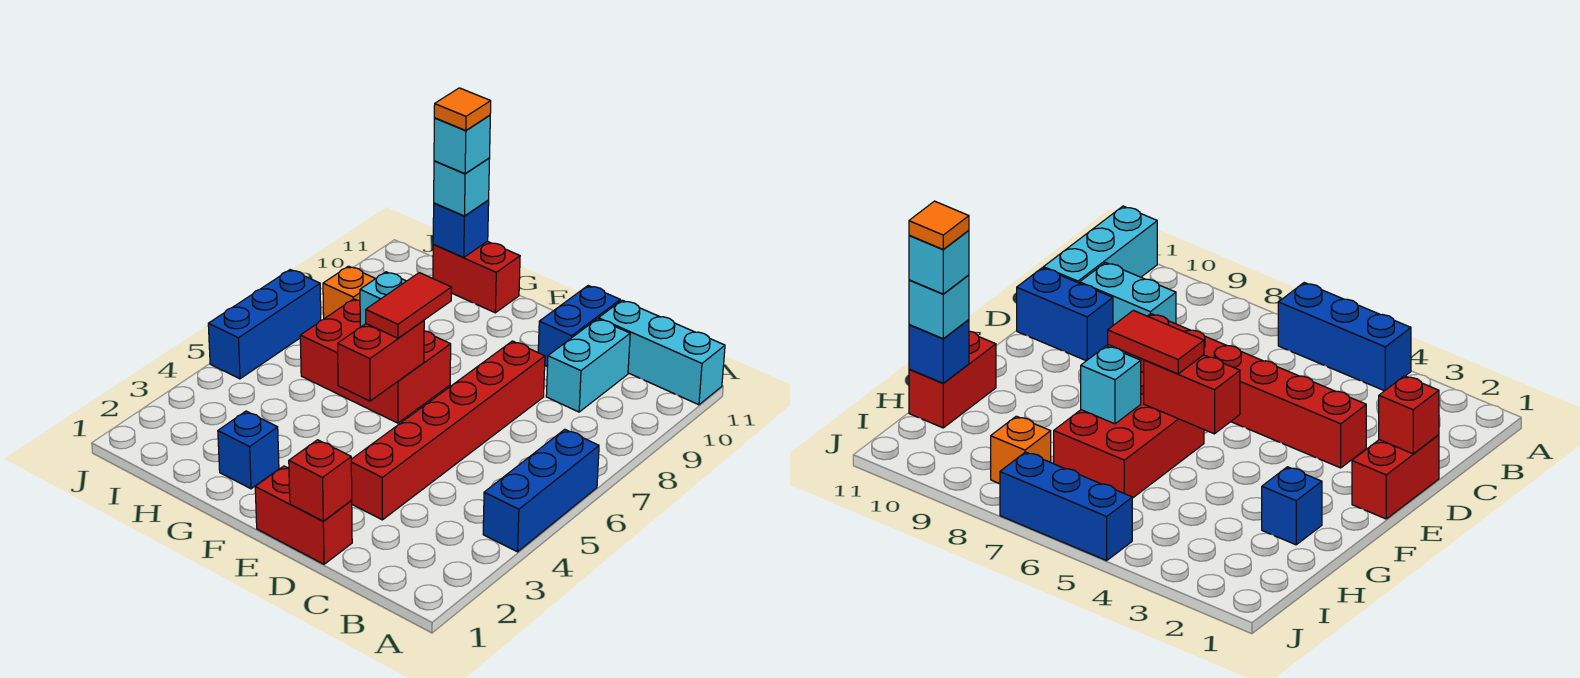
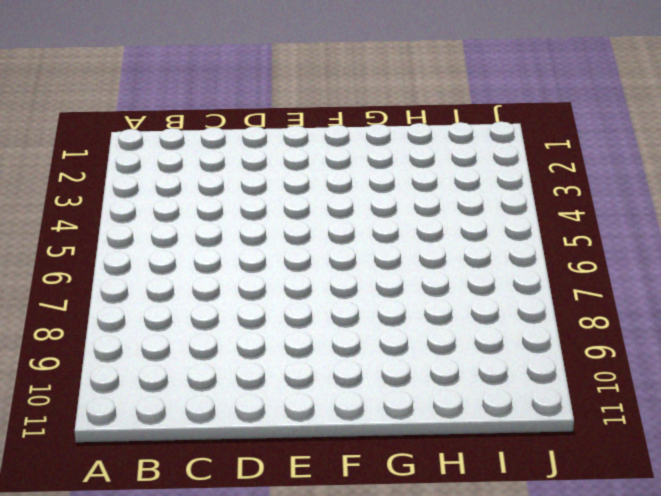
none -> blue brick A4:A6 level 1
none -> cyan brick A11:C11 level 1
none -> cyan brick C9:C10 level 1

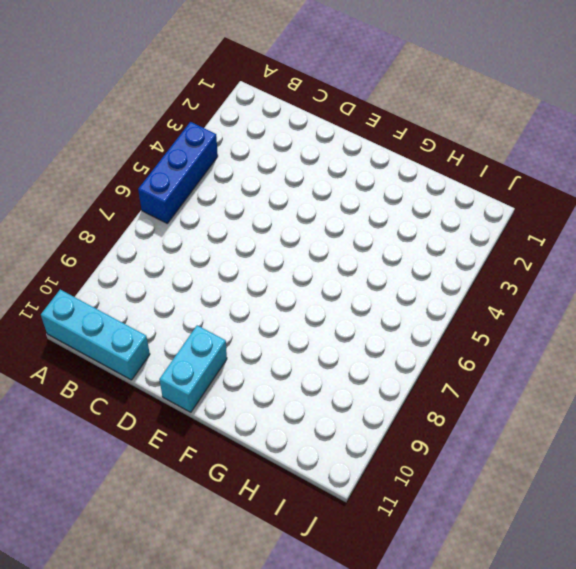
cyan brick E10:E11 level 1 -> cyan brick C9:C10 level 1
none -> red brick D1:E1 level 1
none -> red brick D3:D8 level 1
none -> blue brick D10:D11 level 1

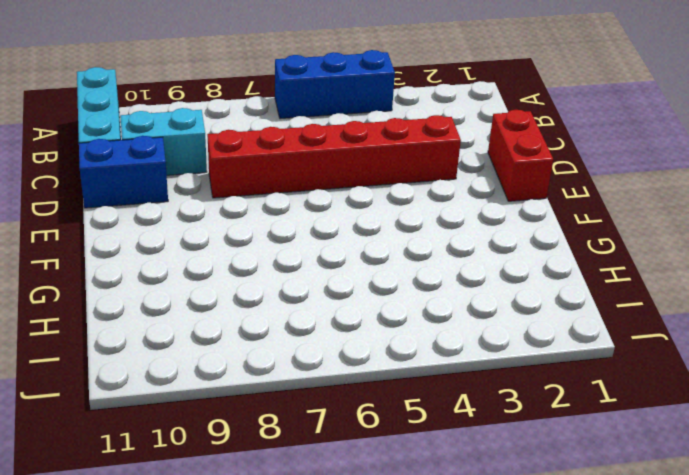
none -> red brick F6:H7 level 1
none -> blue brick G2 level 1
none -> red brick G11:H11 level 1

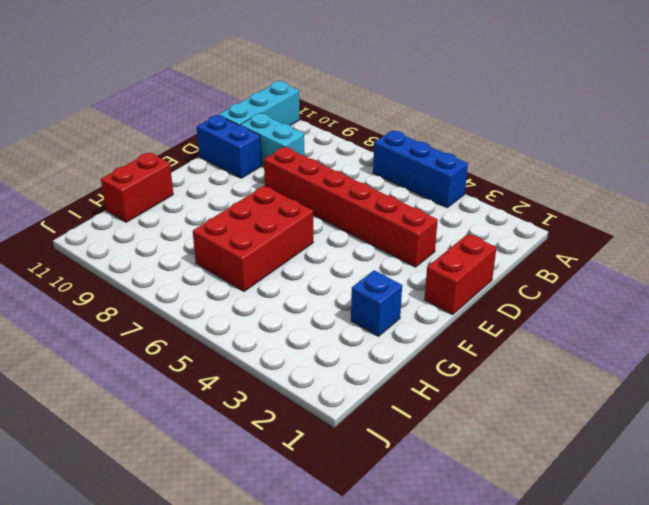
none -> orange brick I8 level 1
none -> blue brick J5:J7 level 1
none -> red brick D1 level 2

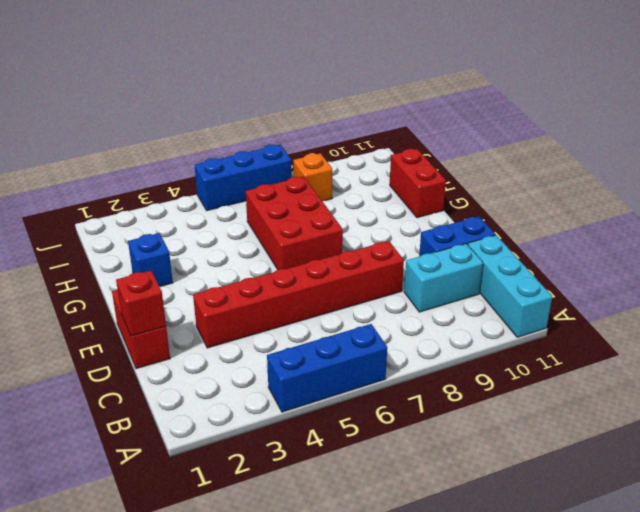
none -> red brick F5:F6 level 2
none -> cyan brick G7 level 2
none -> blue brick H11 level 2

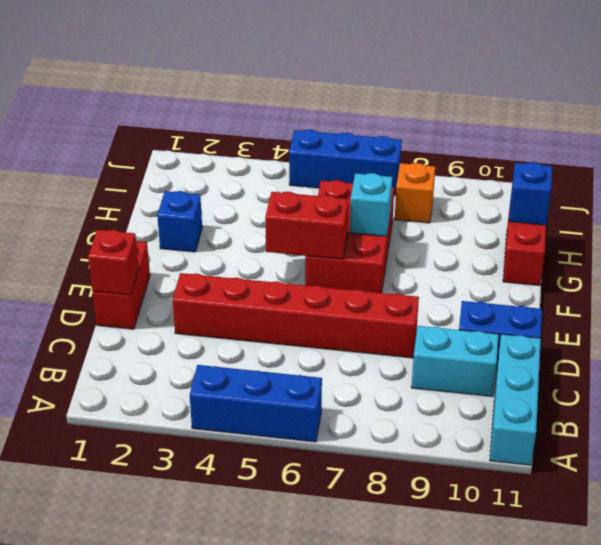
none -> red tile F6:F7 level 3
none -> cyan brick H11 level 3
none -> cyan brick H11 level 4

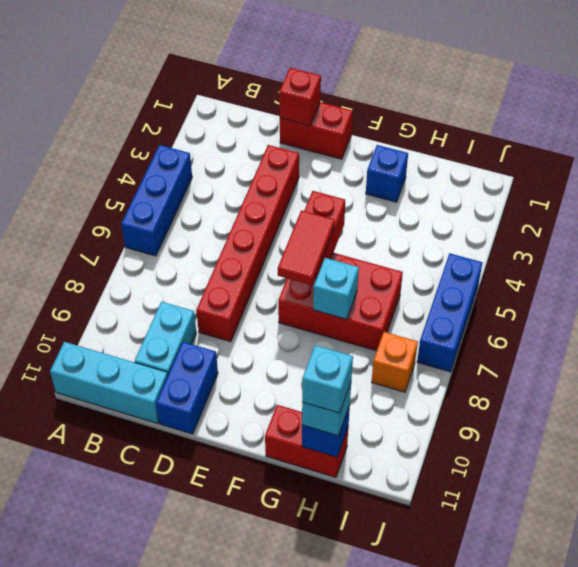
none -> orange tile H11 level 5

